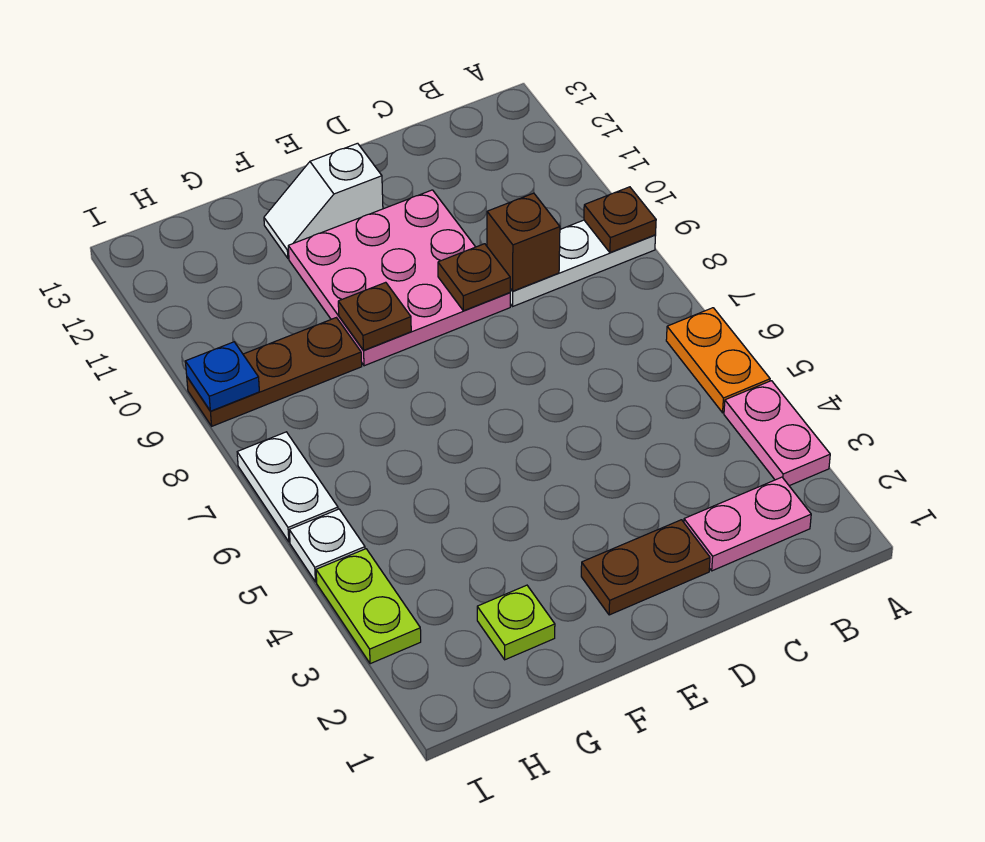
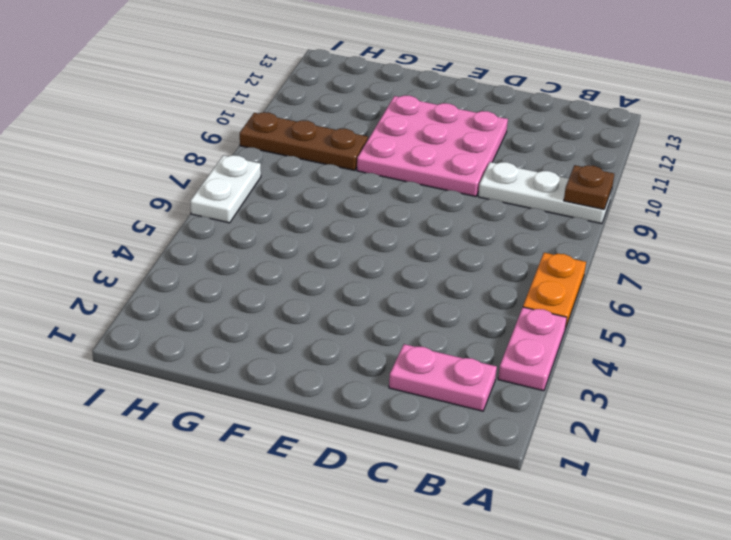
none -> brown plate D2:E2 level 1
none -> white slope E12:F12 level 1 top E
none -> lime plate G2 level 1

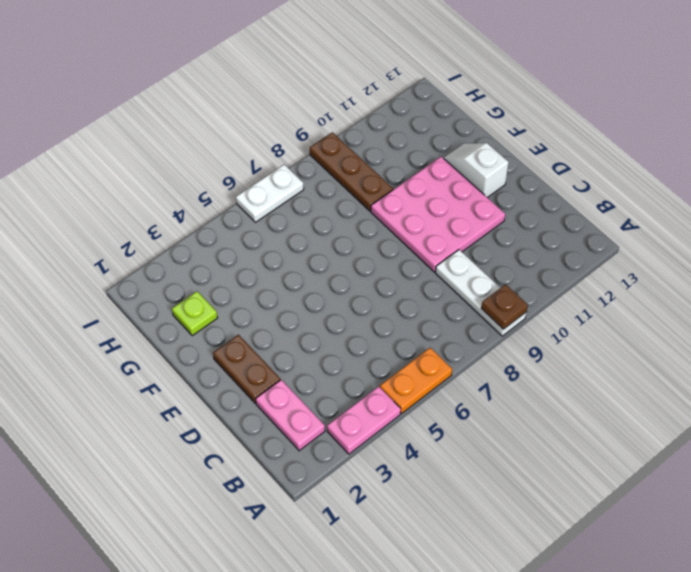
none -> lime plate I3:I4 level 1
none -> white plate I5 level 1
none -> brown brick C9 level 2

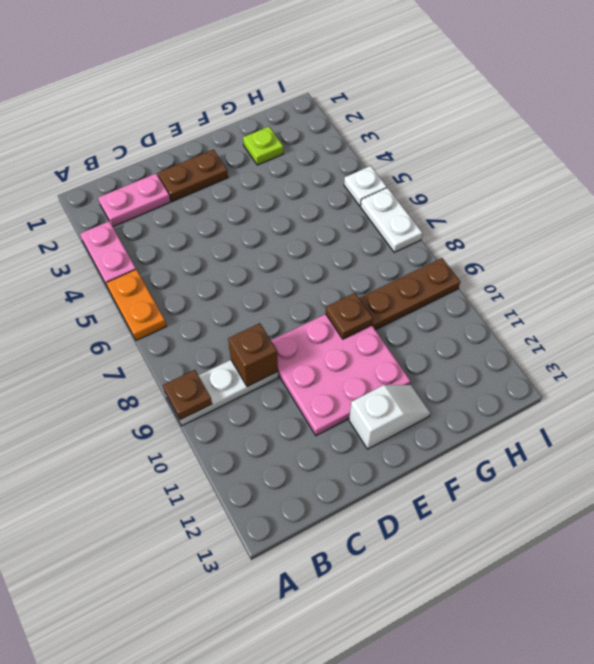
none -> lime plate I3:I4 level 1
none -> brown plate D9 level 2
none -> blue plate I9 level 2

